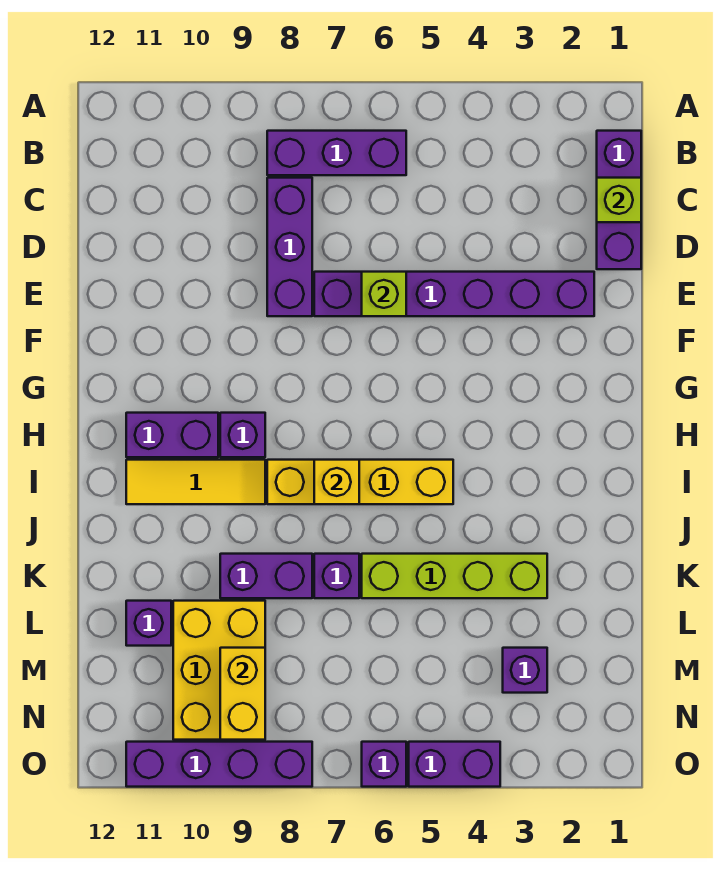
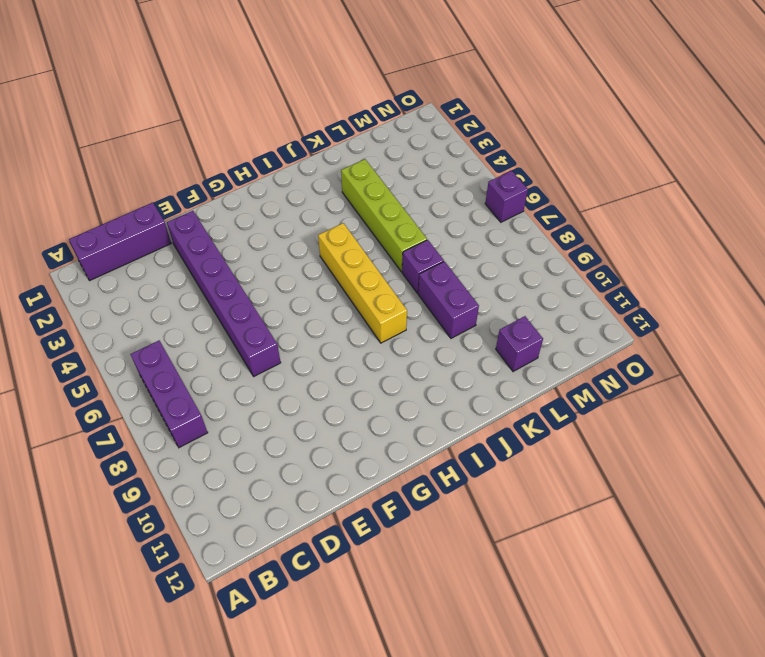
none -> purple brick C8:E8 level 1
none -> purple brick H9 level 1
none -> purple brick H10:H11 level 1

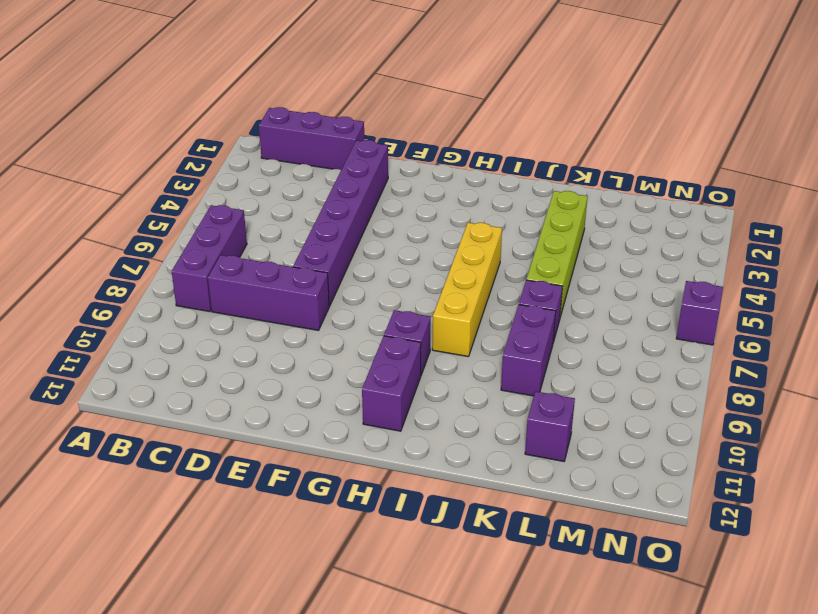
none -> yellow tile I9:I11 level 1
none -> yellow brick L9:N10 level 1
none -> purple brick M3 level 1

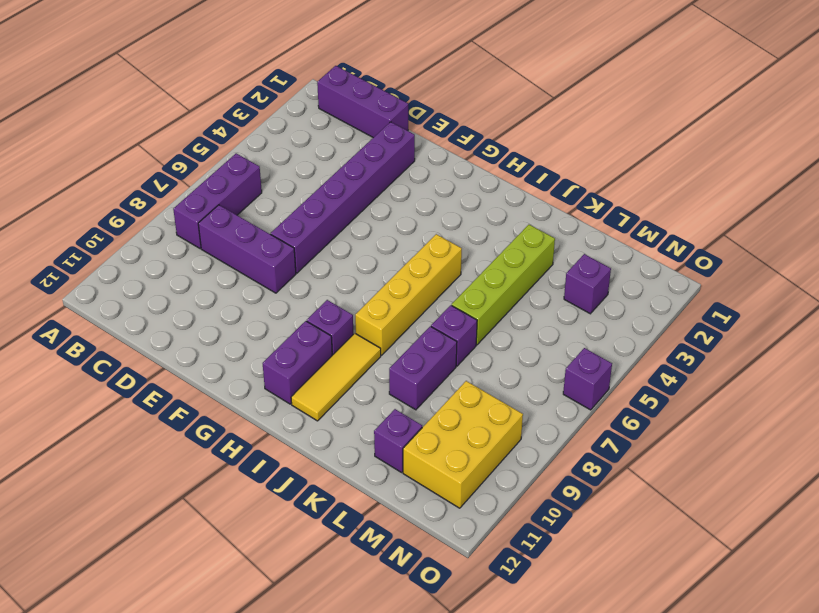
yellow brick M9:N11 level 1 -> yellow brick L9:N10 level 1
none -> purple brick O4:O5 level 1
none -> purple brick O8:O11 level 1
none -> lime brick C1 level 2

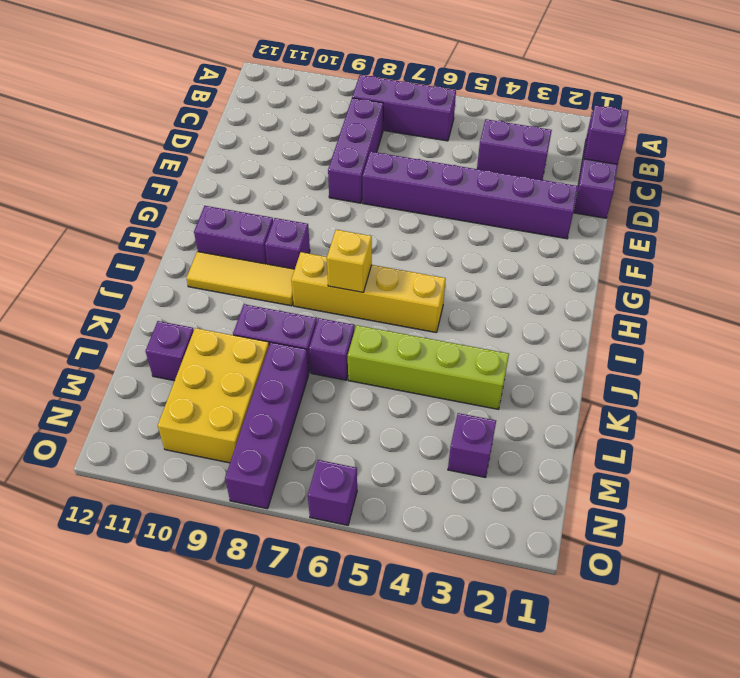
purple brick C1 level 2 -> lime brick C1 level 2
purple brick C3:C4 level 1 -> purple brick O4:O5 level 1
purple brick L8:O8 level 1 -> purple brick O8:O11 level 1
none -> lime brick E6 level 2
none -> yellow brick M9:N9 level 2

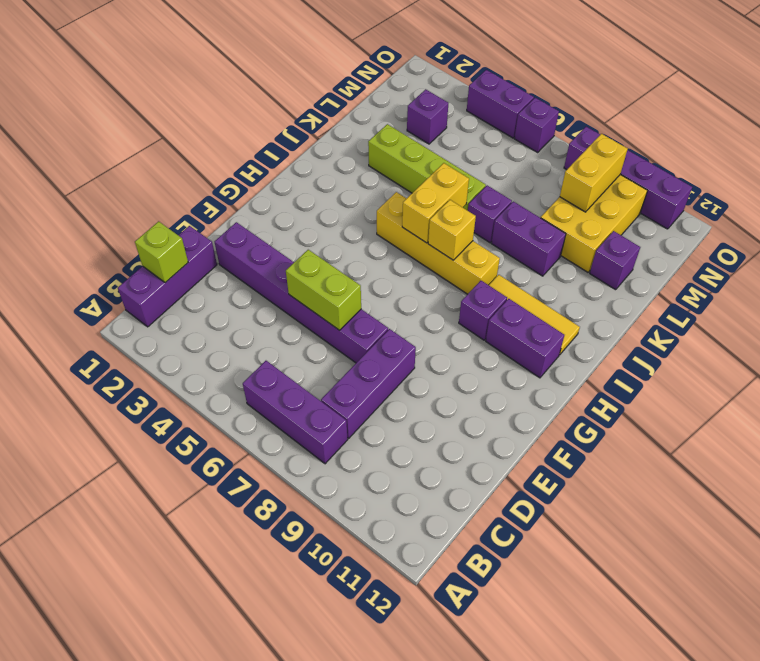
lime brick E5:E6 level 2 -> lime brick E6 level 2
yellow brick I6:J6 level 2 -> none

